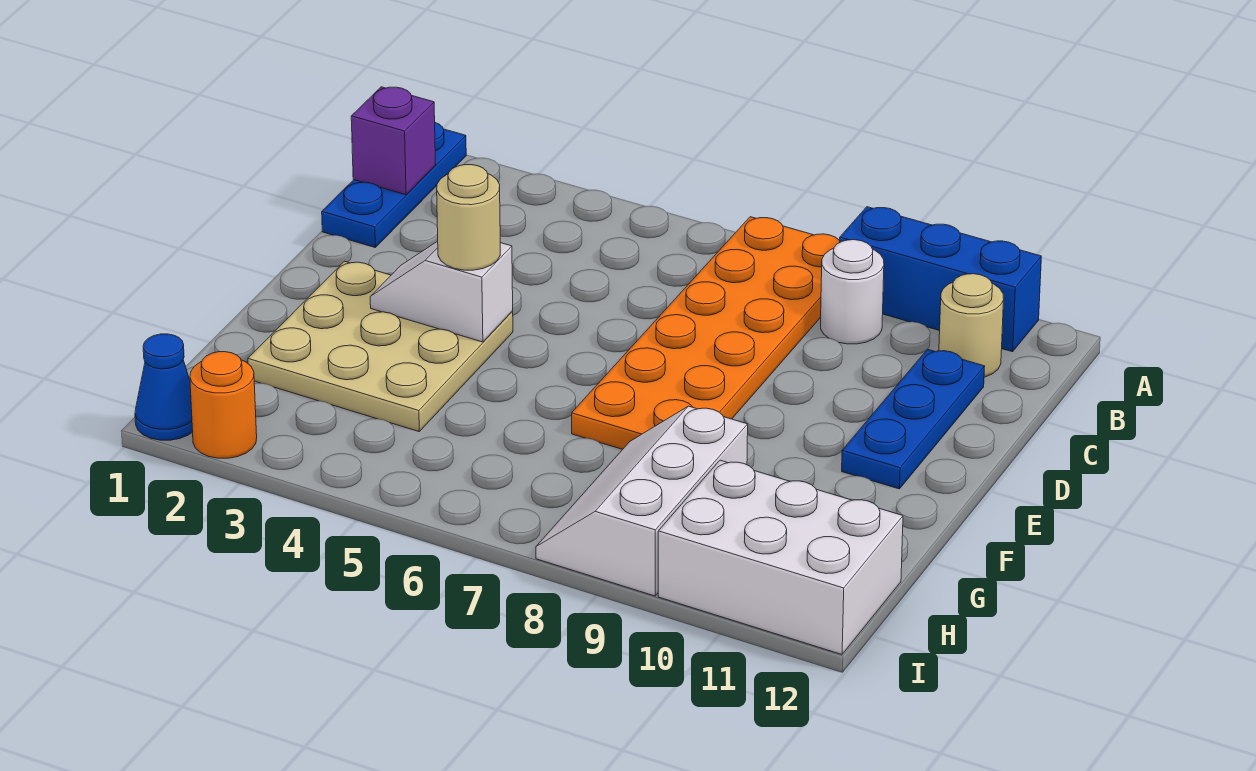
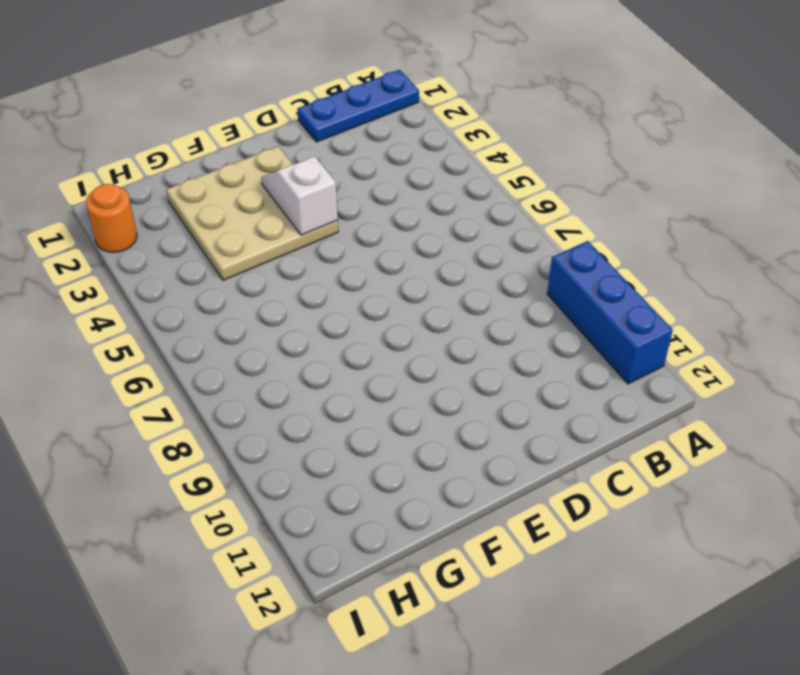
none -> orange plate A7:F8 level 1
none -> white round brick B9 level 1
none -> tan round brick B11 level 1

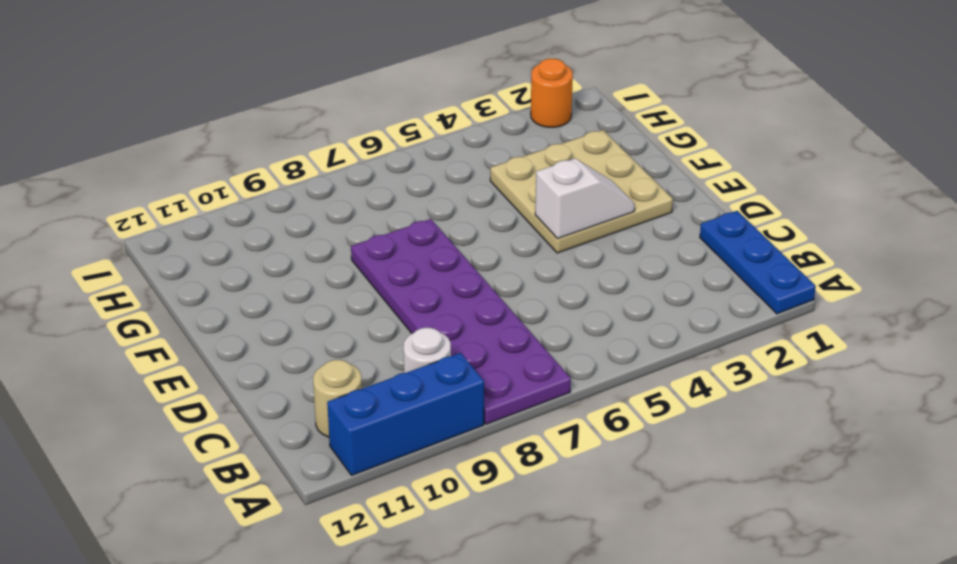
purple plate A7:F8 level 1 -> orange plate A7:F8 level 1
none -> blue plate C11:E11 level 1
none -> white slope G8:I9 level 1 top 9
none -> white brick H10:I12 level 1

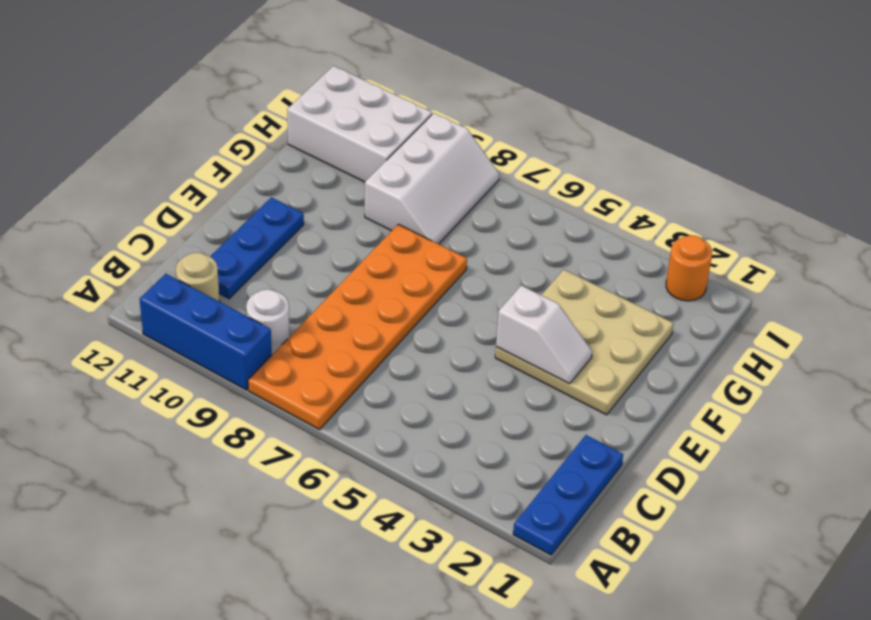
none -> blue cone I1 level 1
none -> purple brick B1 level 2
none -> tan round brick E4 level 3

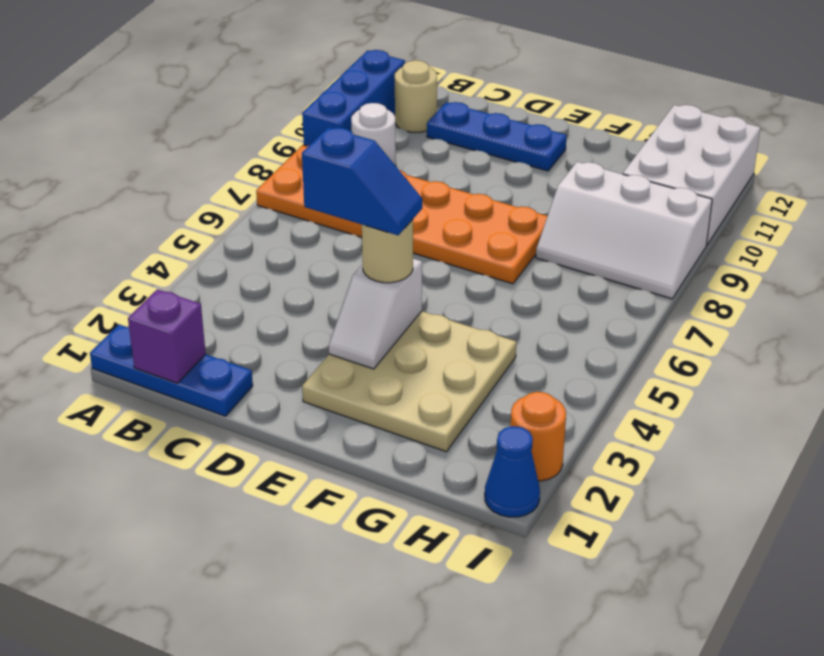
blue slope D4:E4 level 4 top D -> none

